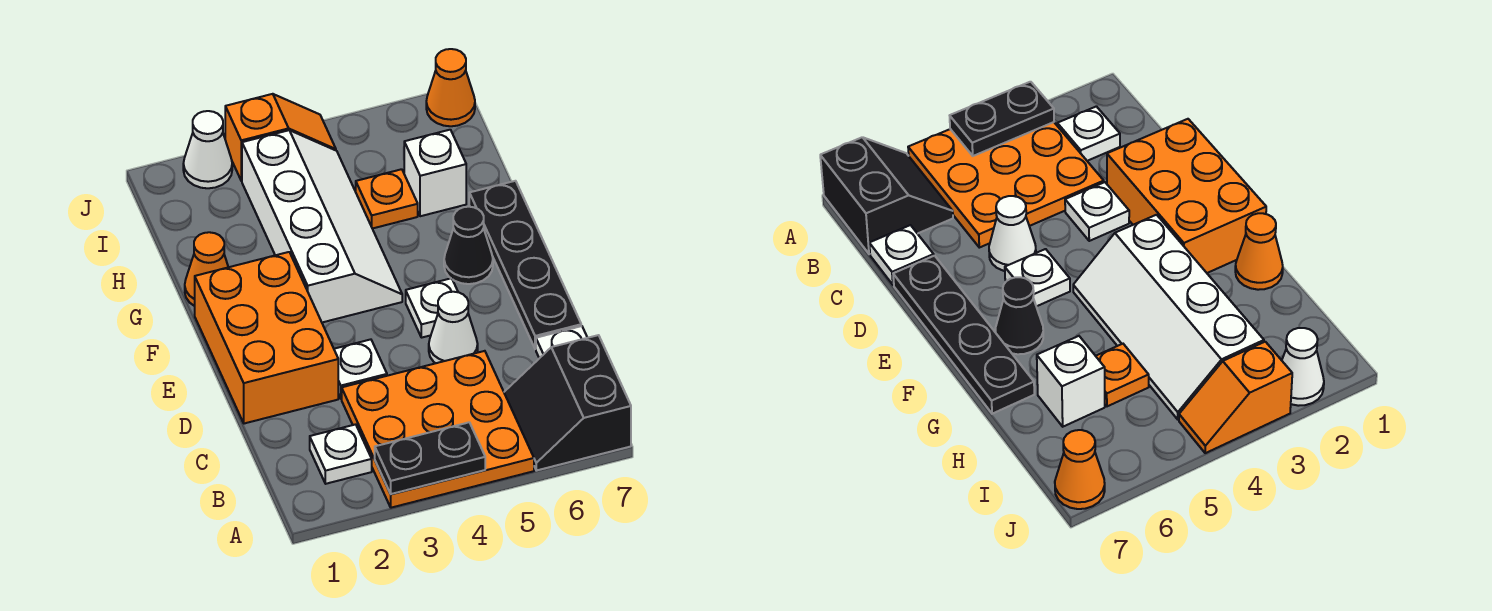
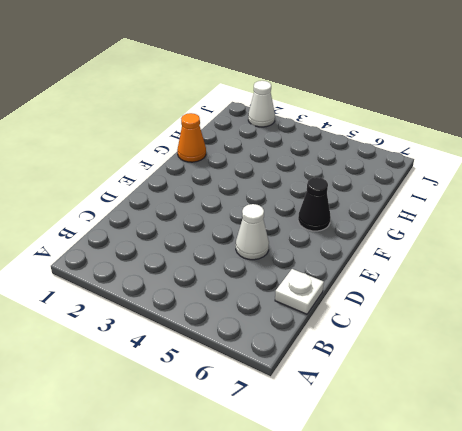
none -> orange plate A3:C5 level 1
none -> black slope A6:B7 level 1 top 7
none -> white plate B2 level 1

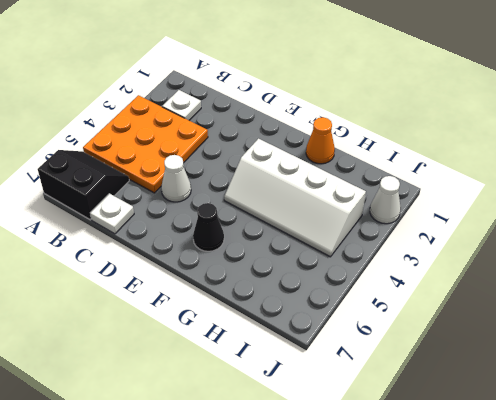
none -> orange brick D1:F2 level 1
none -> white plate D3 level 1
none -> black plate D7:G7 level 1

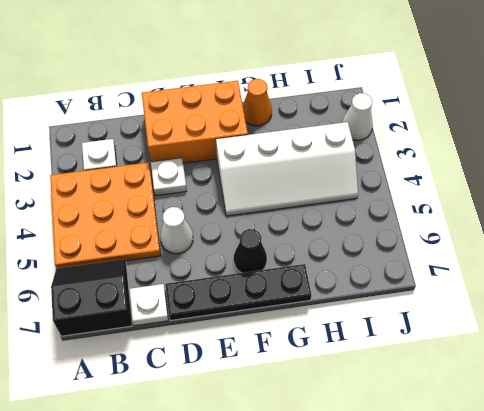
none -> white plate E5 level 1
none -> orange plate H5 level 1
none -> white brick H6 level 1

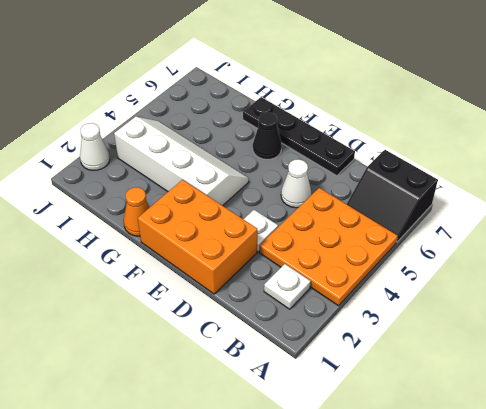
none -> white plate C7 level 1
none -> white plate E5 level 1
none -> orange plate H5 level 1

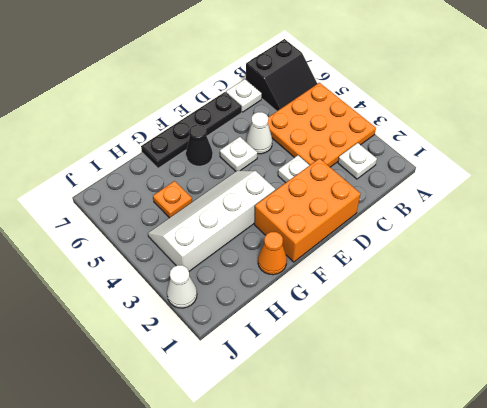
none -> white brick H6 level 1
none -> orange slope J3:J4 level 1 top 3
none -> orange cone J7 level 1

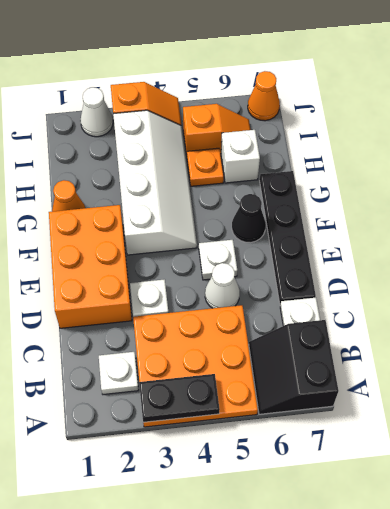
orange slope I5:I6 level 1 top 5 -> none

